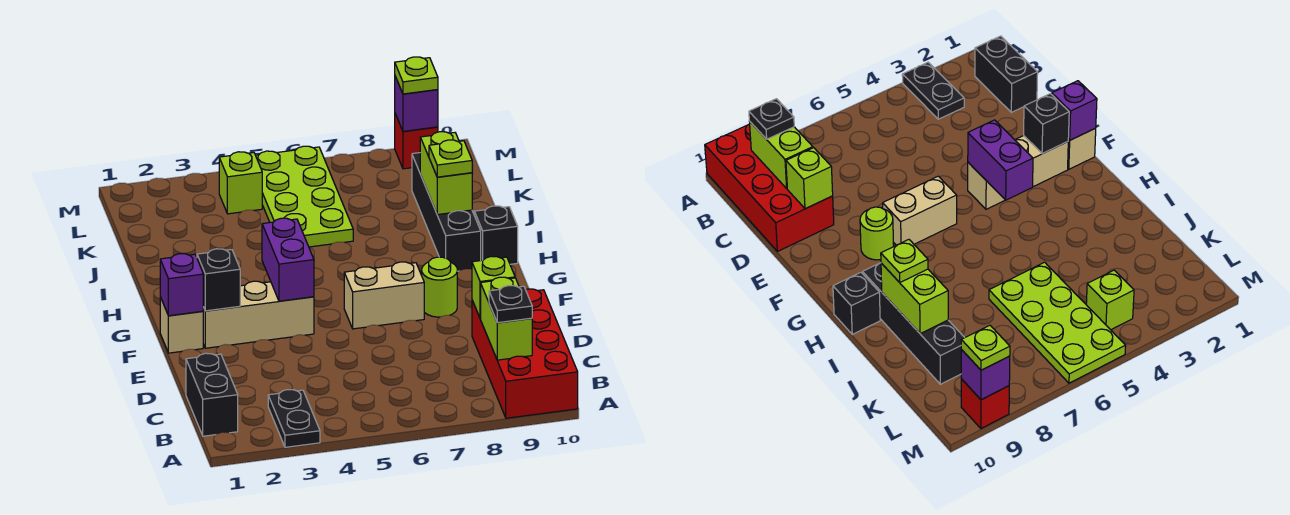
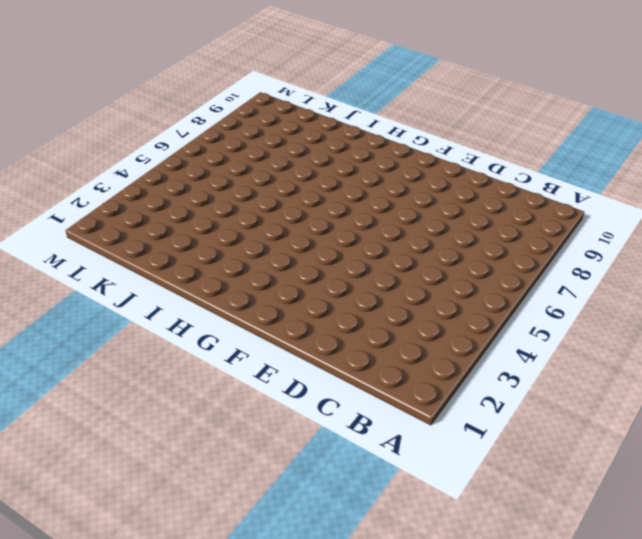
none -> black plate A3:B3 level 1
none -> red brick A9:D10 level 1
none -> black brick B1:C1 level 1

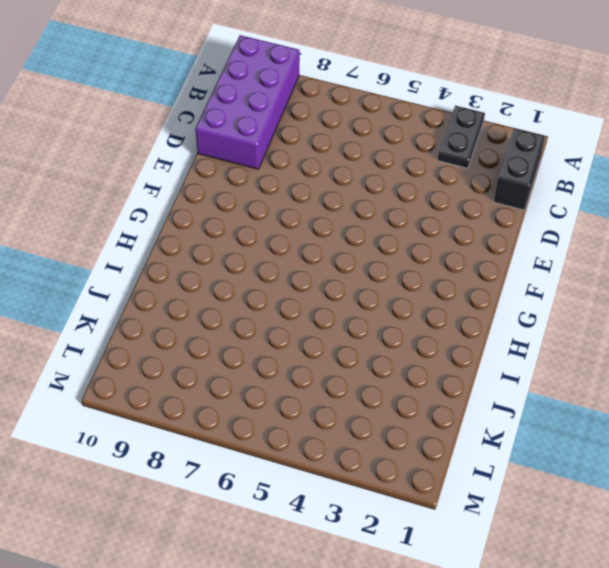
purple brick A9:D10 level 1 -> red brick A9:D10 level 1
none -> tan brick F1 level 1
none -> tan brick F2:F4 level 1
none -> tan brick F6:F7 level 1

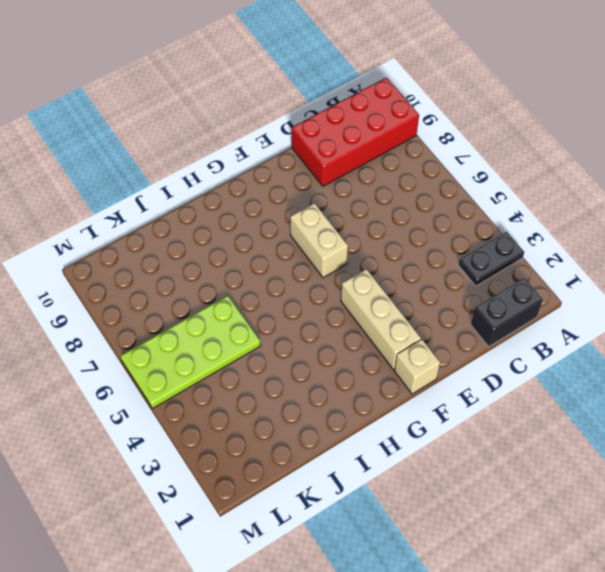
none -> lime round brick F8 level 1
none -> black brick H9:K9 level 1
none -> black brick H10 level 1

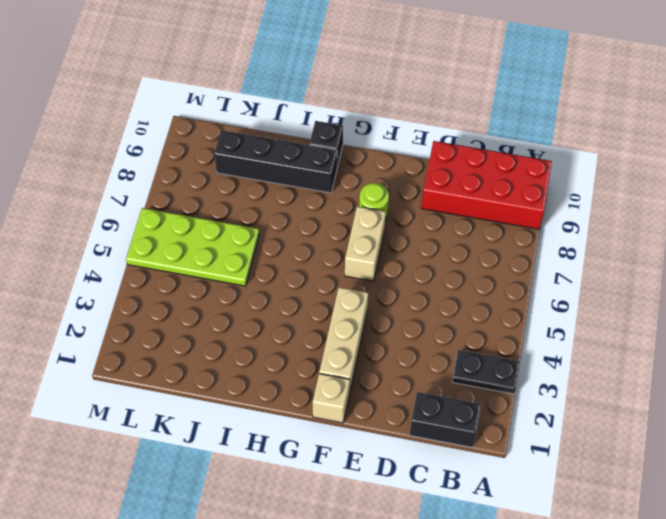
none -> lime brick L4 level 1
none -> red brick M9 level 1
none -> lime brick B9:C9 level 2

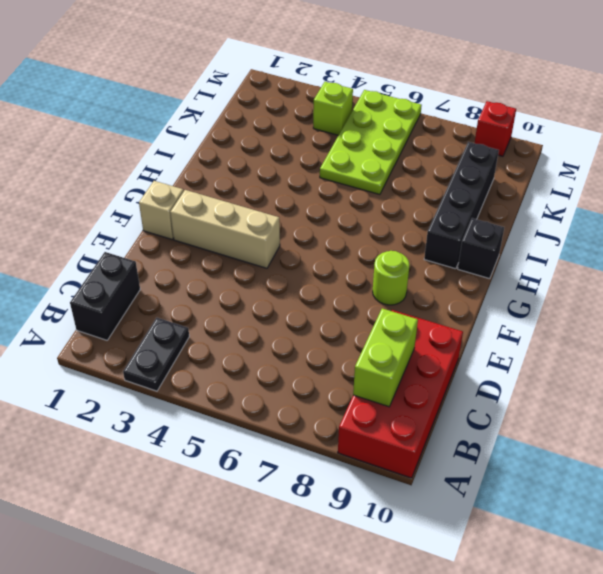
none -> tan brick F6:F7 level 1
none -> lime brick D9 level 2
none -> purple brick F1 level 2

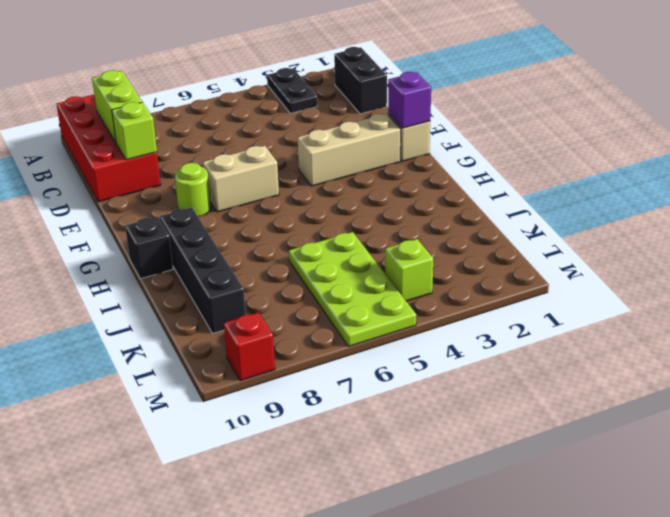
none -> black brick F2 level 2
none -> purple brick F4:G4 level 2
none -> lime brick I9:J9 level 2

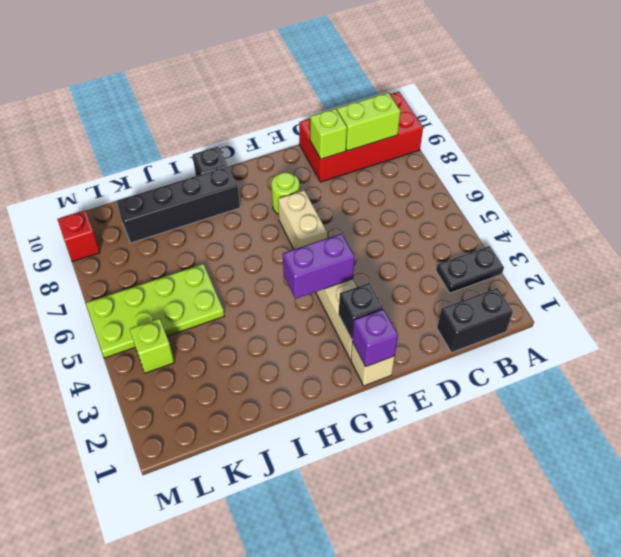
none -> lime brick I9:J9 level 2
none -> purple brick M9 level 2
none -> black plate B9 level 3

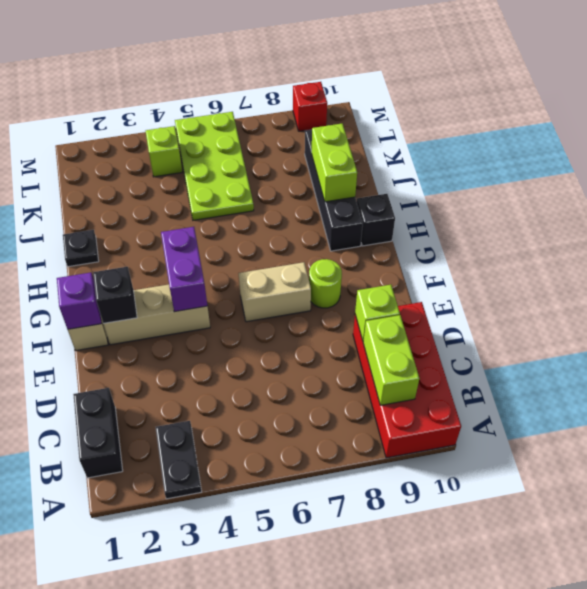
black plate I1 level 1 -> black plate B9 level 3
none -> purple brick M9 level 2
none -> lime plate I9 level 3
none -> lime plate M9 level 3

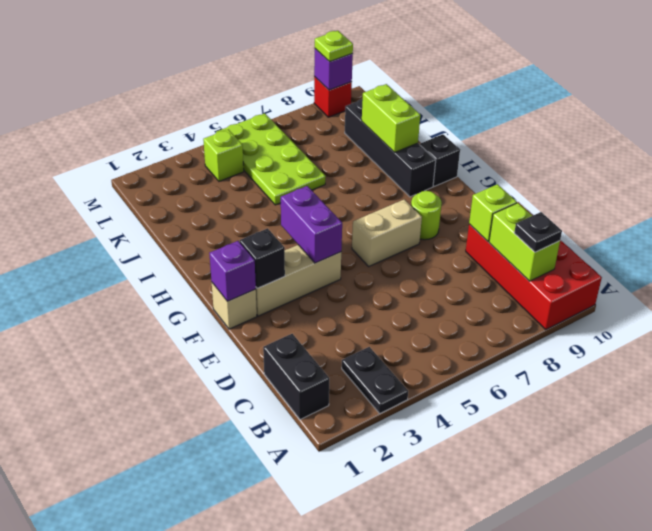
none -> lime plate I9 level 3

